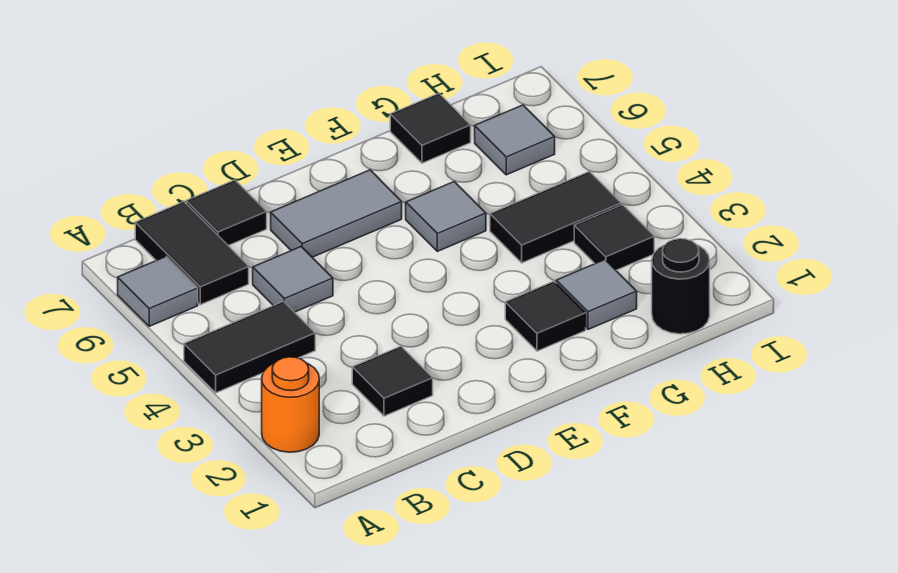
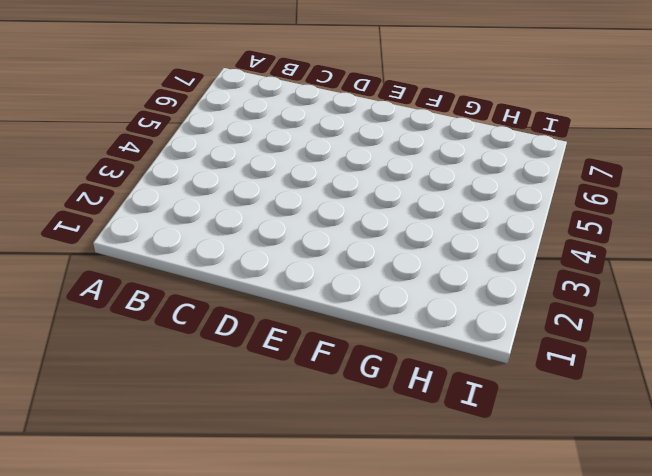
none -> orange round brick A2 level 1
none -> black tile A4:B4 level 1
none -> grey tile A6 level 1

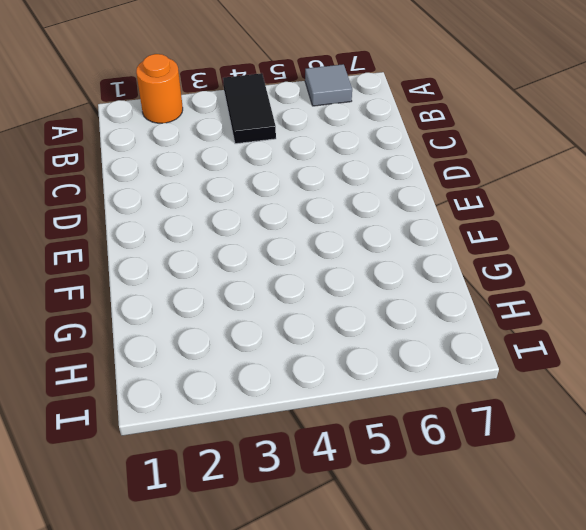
none -> black tile B6:B7 level 1
none -> black tile C2 level 1
none -> grey tile C5 level 1

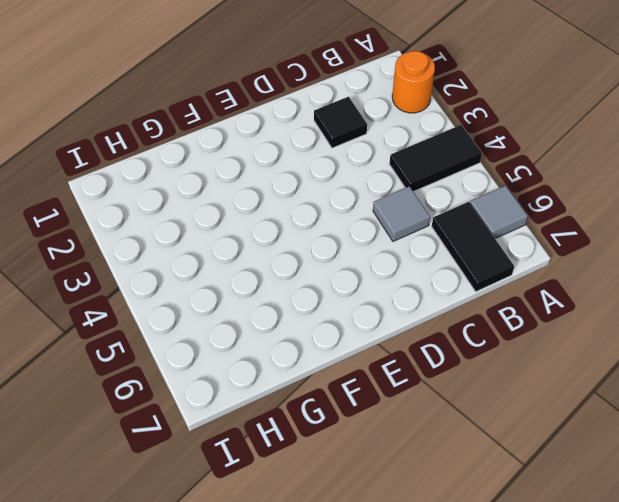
none -> black tile C7 level 1
none -> grey tile D6:E6 level 1
none -> black tile F2 level 1

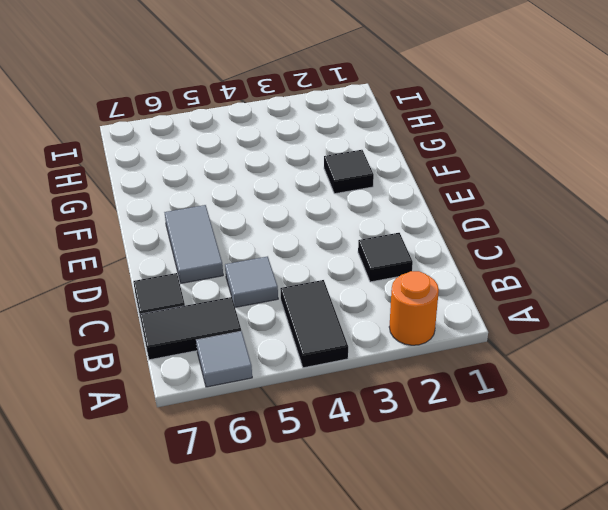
none -> grey tile F5 level 1
none -> grey tile G2 level 1
none -> black tile G4:H4 level 1

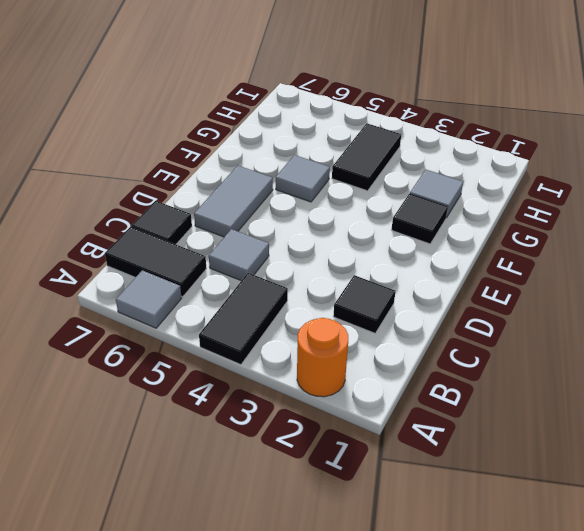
none -> black tile G7 level 1
none -> black round brick H1 level 1
none -> black tile H3 level 1

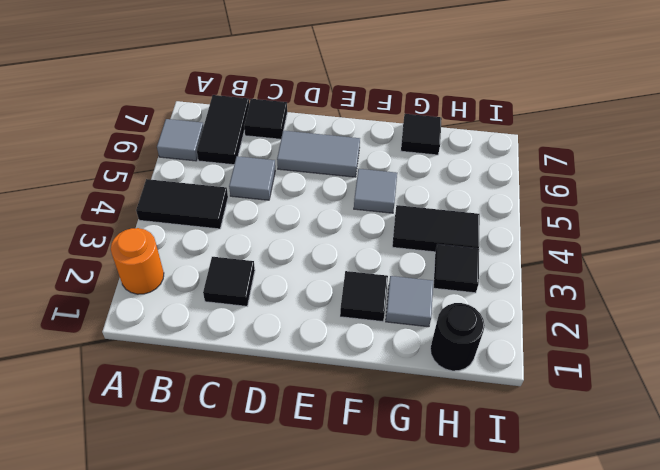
none -> grey tile H6 level 1

